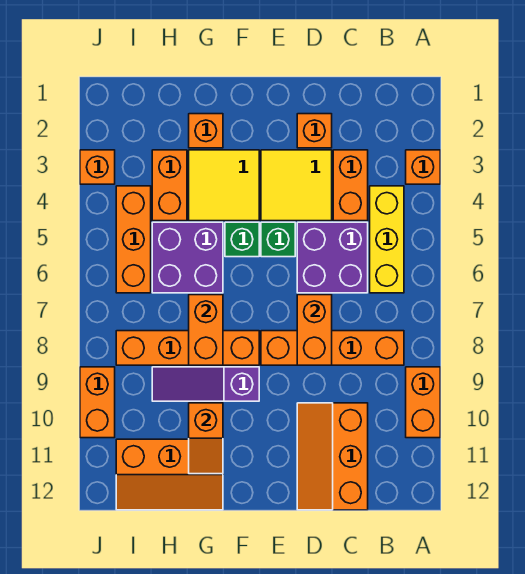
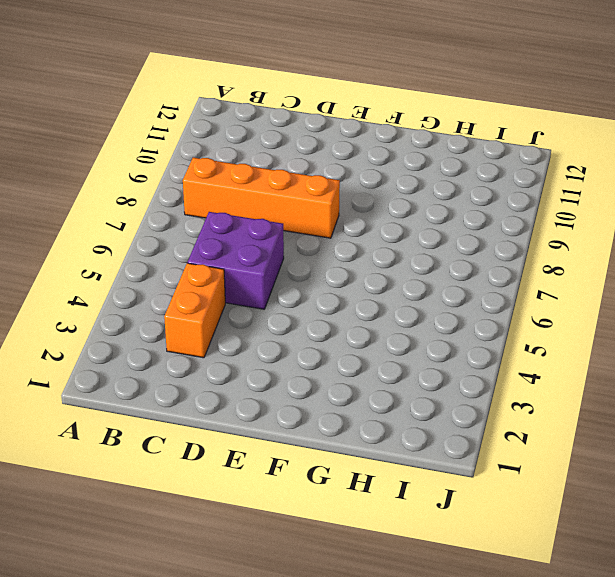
none -> orange brick A3 level 1
none -> orange brick A9:A10 level 1
none -> yellow brick B4:B6 level 1

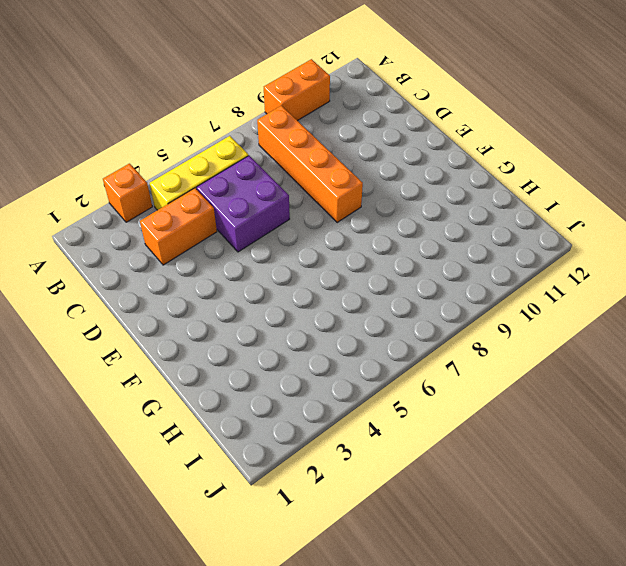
none -> orange slope C10:D12 level 1 top C
none -> orange brick D2 level 1
none -> yellow tile D3:E4 level 1

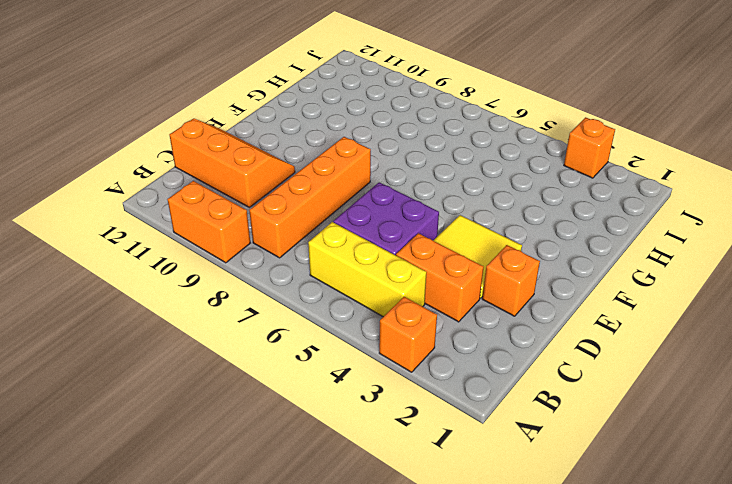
none -> green brick E5 level 1
none -> yellow tile F3:G4 level 1
none -> green brick F5 level 1

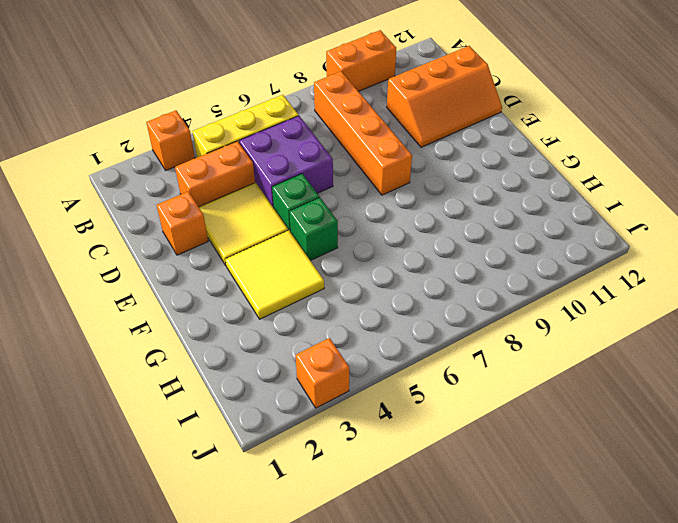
none -> orange brick F8:I8 level 1
none -> purple slope F9:H9 level 1 top F
none -> orange brick G2 level 1

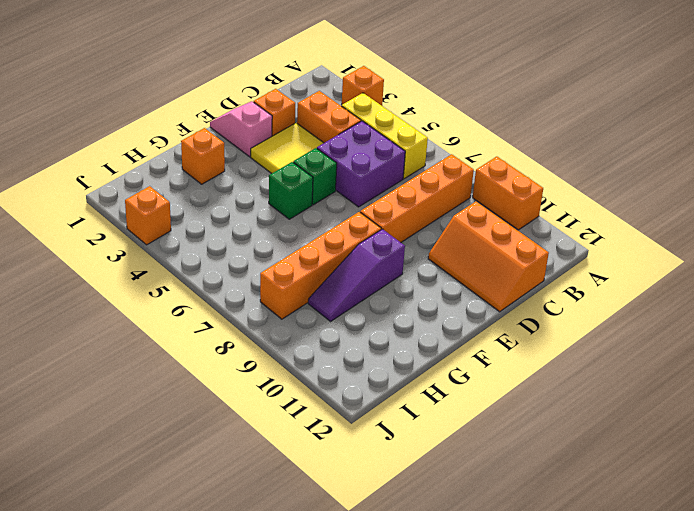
pink slope E1:E2 level 1 top 2 -> none
none -> yellow tile F3:G4 level 1
none -> purple brick G5:H6 level 1
none -> orange slope G11:I12 level 1 top 11

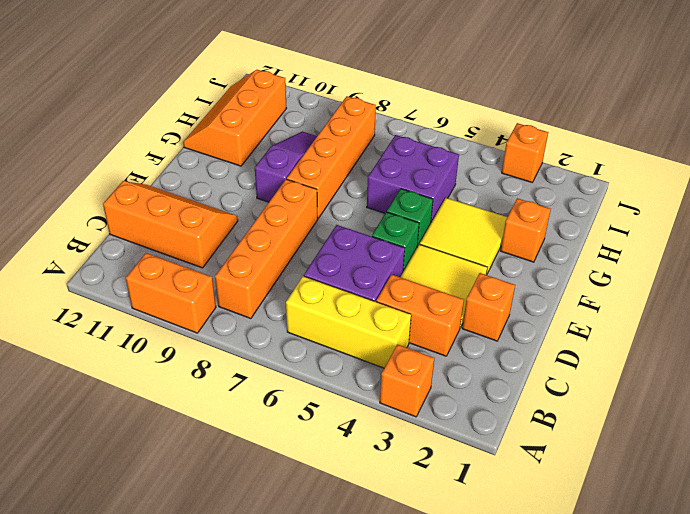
none -> orange brick H3:H4 level 1
none -> orange brick I4:I6 level 1
none -> orange brick J9:J10 level 1

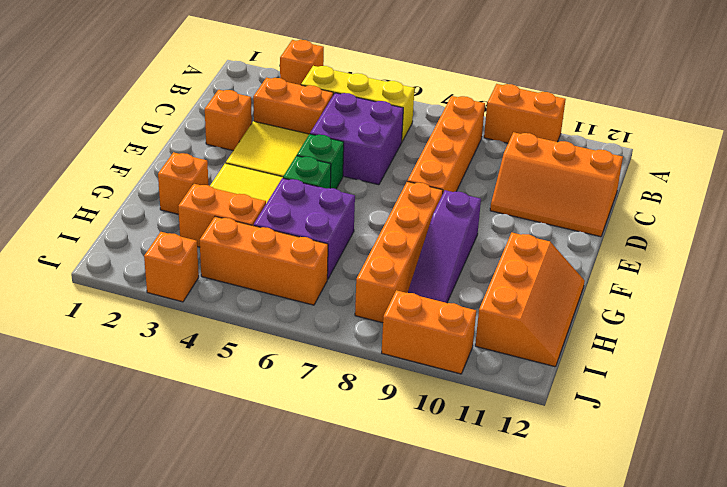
none -> orange brick D7:D8 level 2
none -> orange brick G7:G8 level 2
none -> orange slope G10:G11 level 2 top 10

